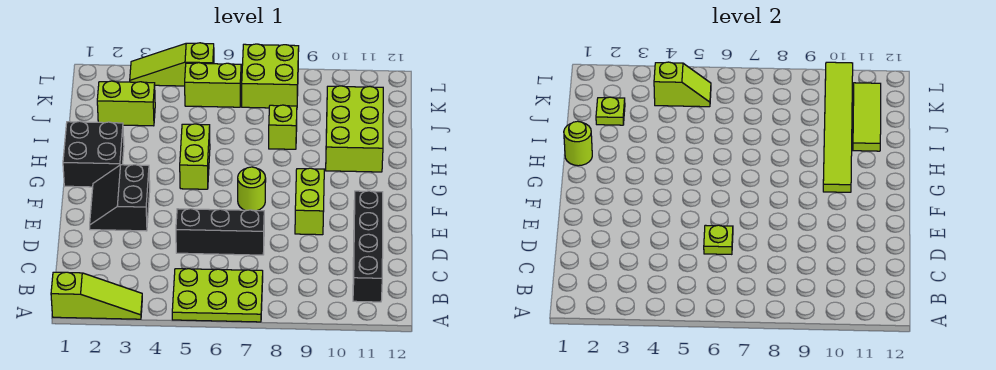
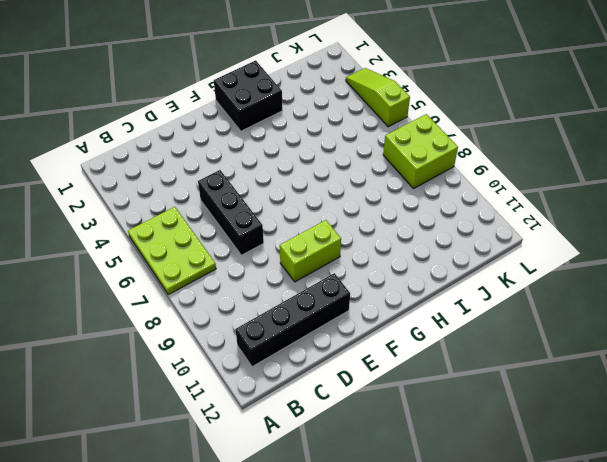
none -> lime slope A1:A3 level 1 top 1
none -> black slope E2:F3 level 1 top 3
none -> lime round brick F7 level 1

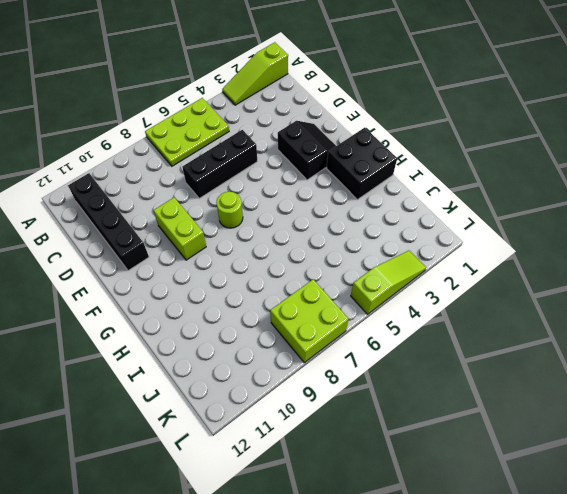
none -> lime brick G5:H5 level 1
none -> lime brick H10:J11 level 1
none -> lime brick I8 level 1

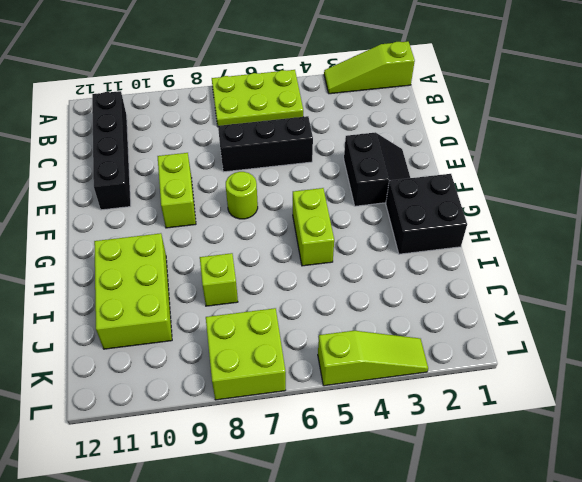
none -> lime brick J2:J3 level 1
none -> lime brick K5:K6 level 1
none -> lime plate D6 level 2

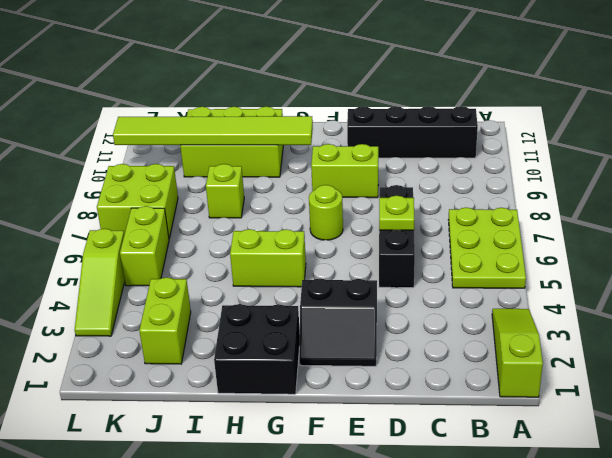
none -> lime round brick H1 level 2
none -> lime tile I11:K11 level 2
none -> lime plate J2 level 2

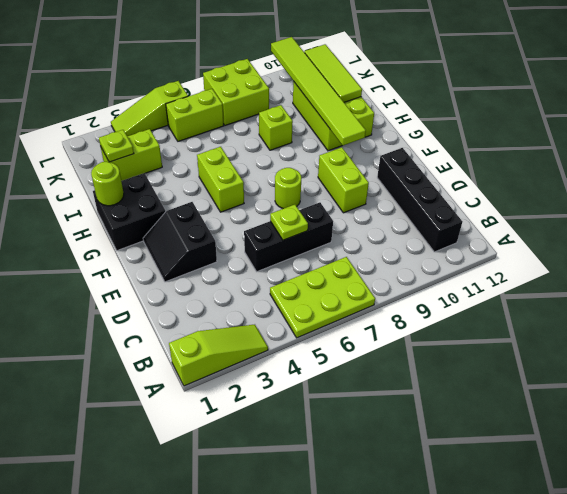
none -> lime slope K4:K5 level 2 top 4

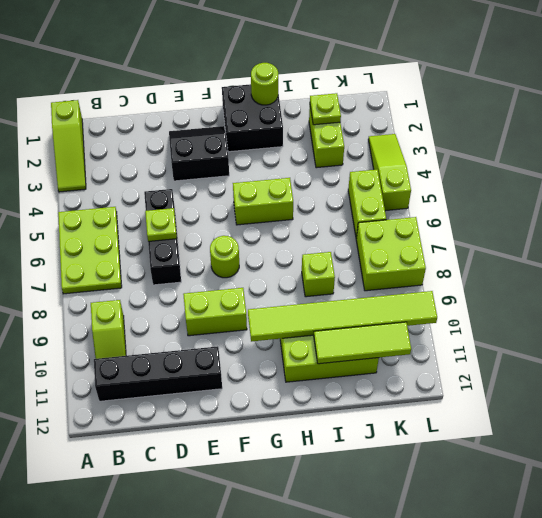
lime slope B9:B10 level 1 top 9 -> lime slope K4:K5 level 2 top 4

